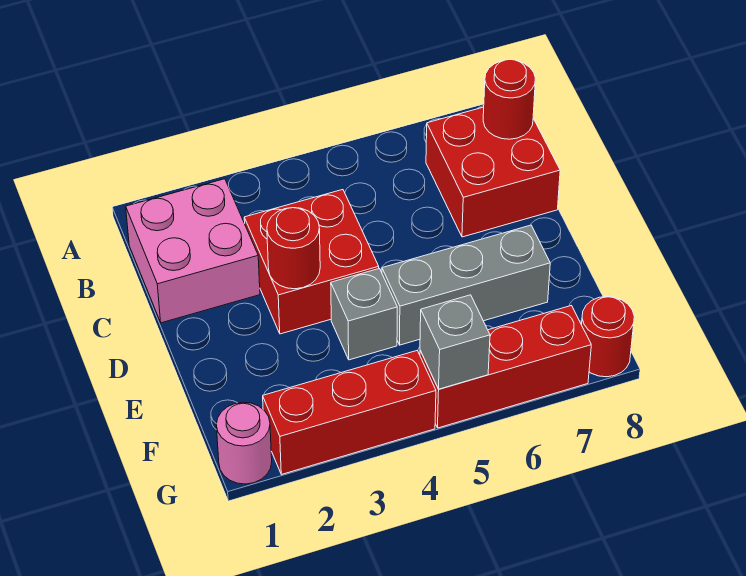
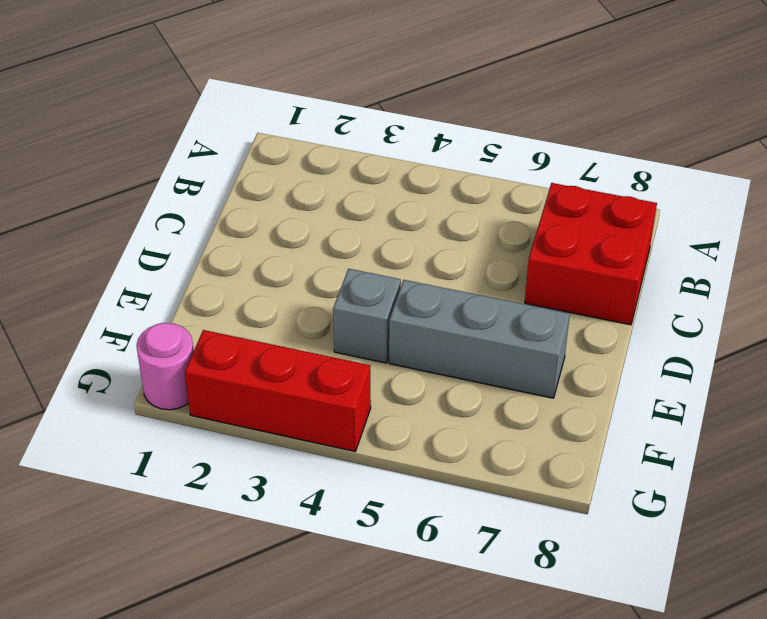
none -> pink brick B1:C2 level 1
none -> red brick C3:D4 level 1
none -> red brick G5:G7 level 1

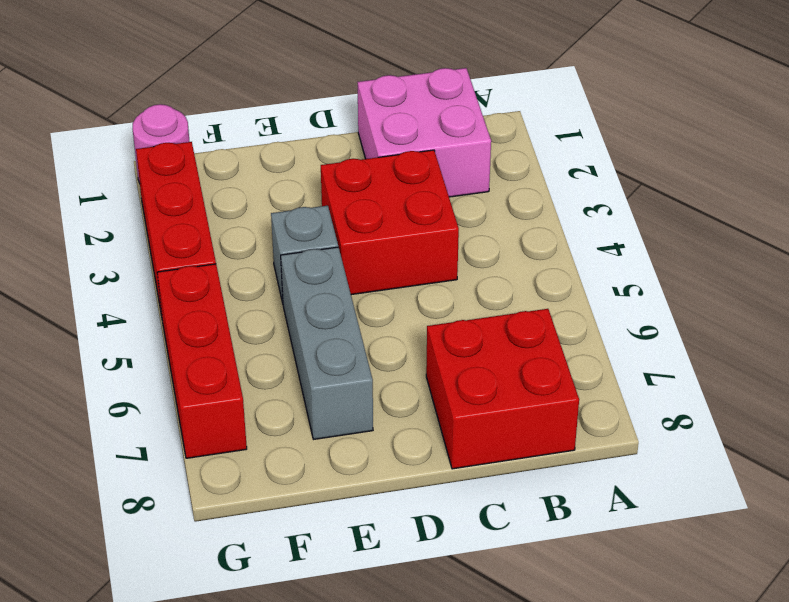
none -> red round brick G8 level 1
none -> red round brick B8 level 2
none -> red round brick D3 level 2

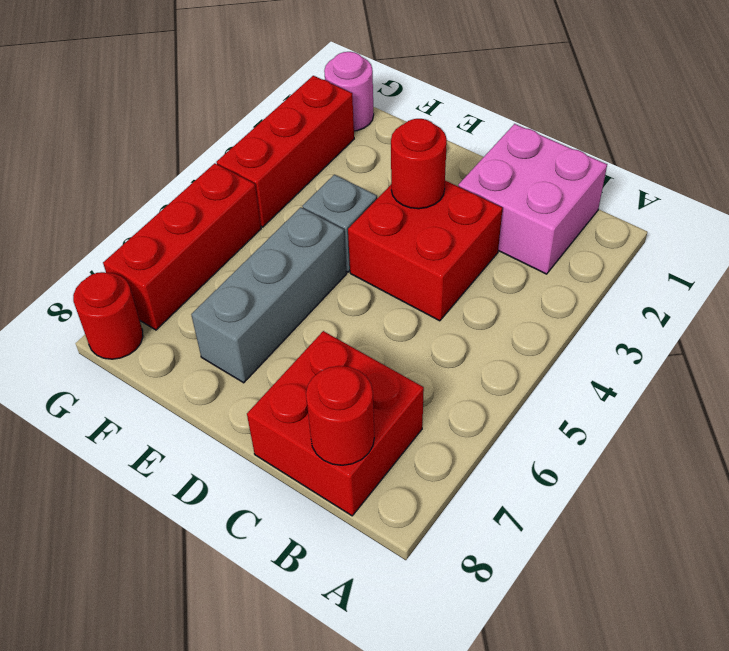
none -> grey brick G5 level 2

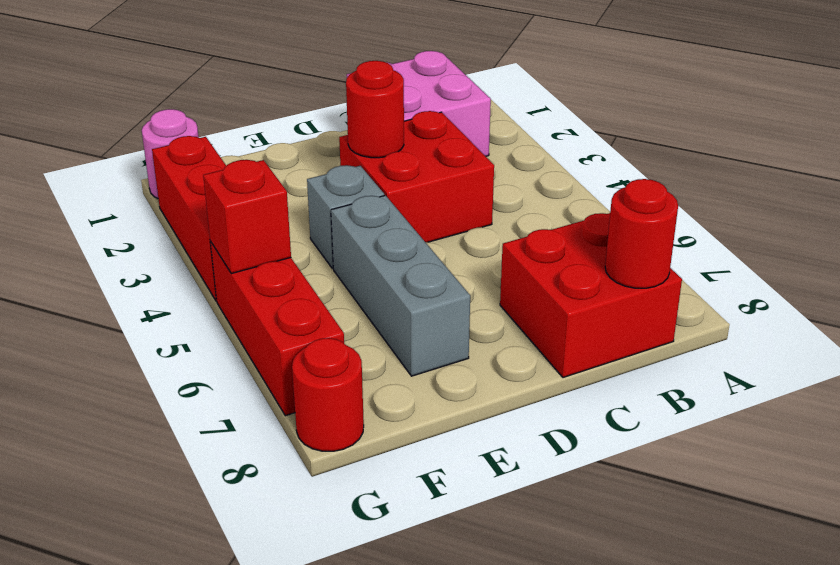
red brick G5 level 2 -> grey brick G5 level 2

